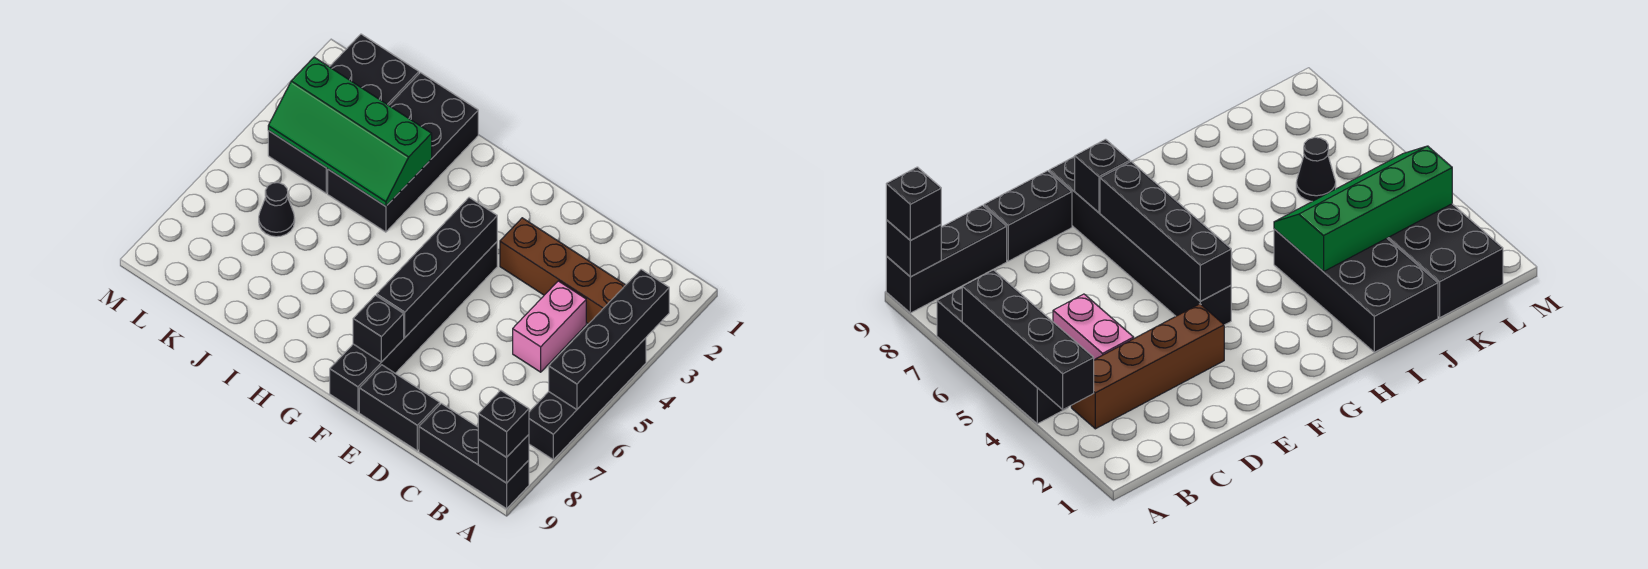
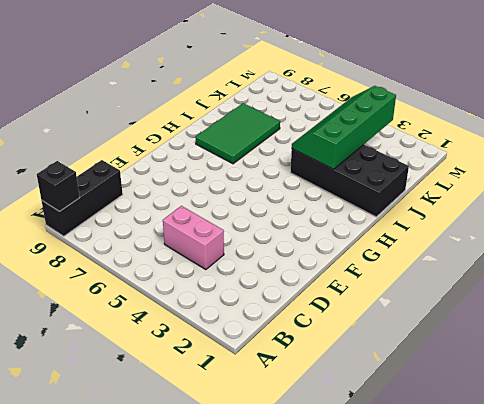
green tile H7:J8 level 1 -> none
none -> black brick A4:A7 level 1
none -> brown brick B3:E3 level 1
none -> black brick D9:E9 level 1

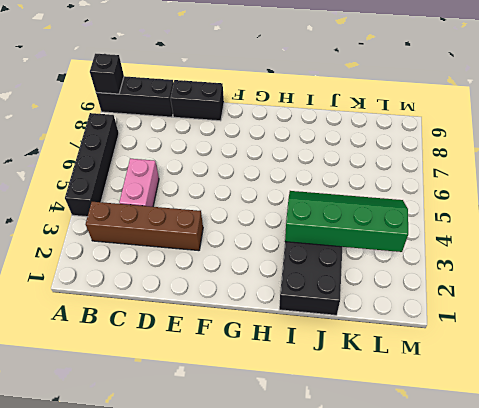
none -> black brick F4:F9 level 1
none -> black brick K1:L4 level 1
none -> black cone K6 level 1

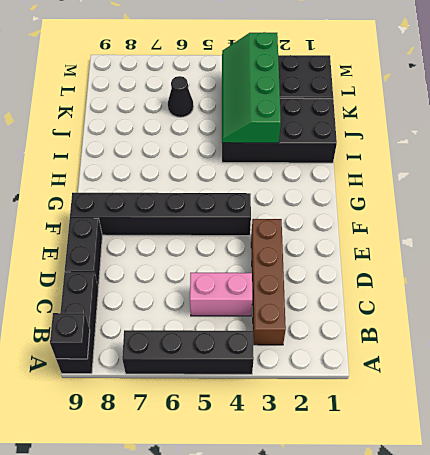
none -> black brick A3:A6 level 2
none -> black brick F4:F7 level 2
none -> black brick F8 level 2

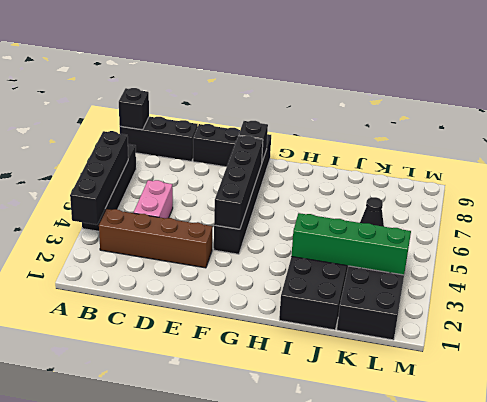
none -> black brick A9 level 3

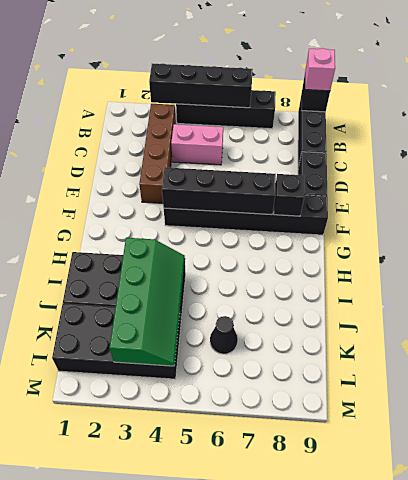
pink brick A9 level 3 -> black brick A9 level 3

